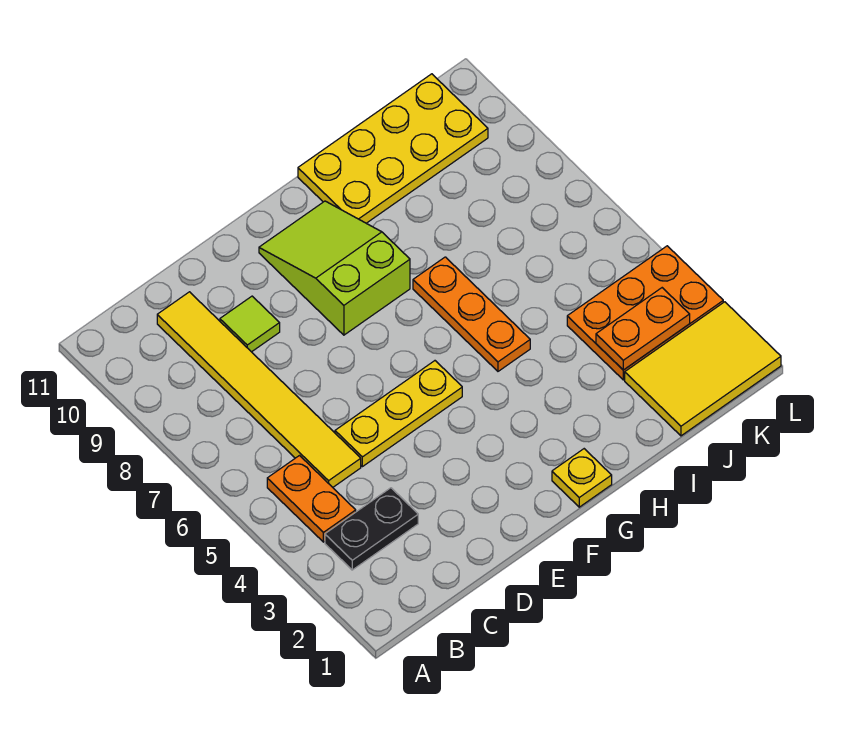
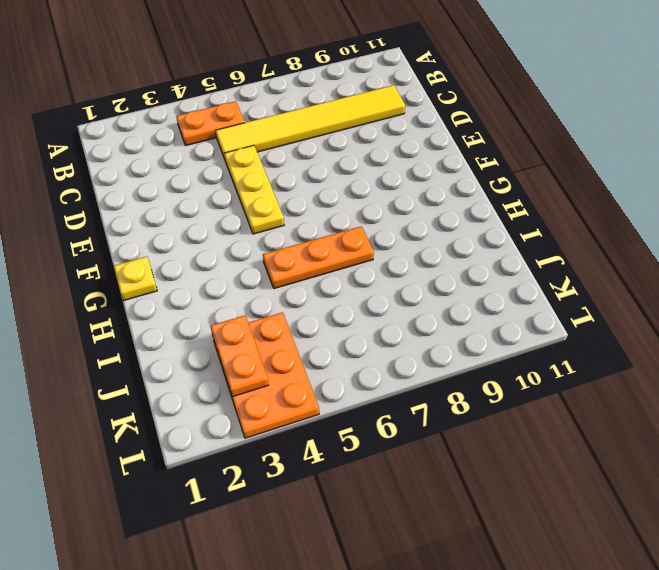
none -> black plate B3:C3 level 1
none -> lime tile D9 level 1
none -> lime slope F8:G10 level 1 top 8

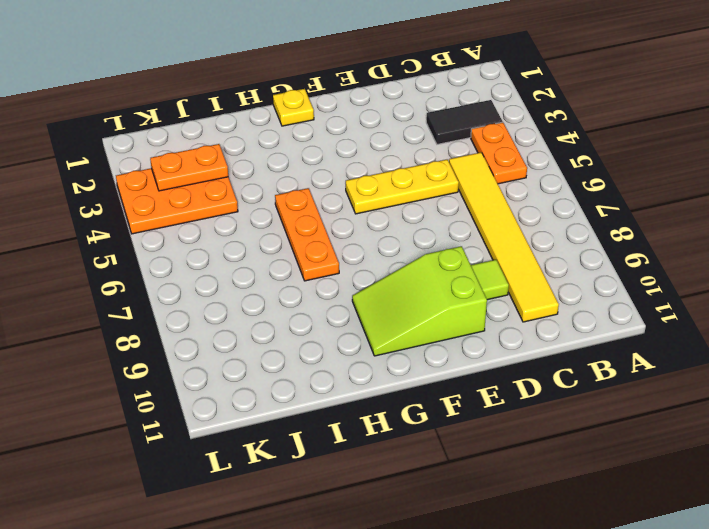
black tile B3:C3 level 1 -> black plate B3:C3 level 1
lime slope E9:G10 level 1 top E -> lime slope F8:G10 level 1 top 8
none -> yellow plate H10:K11 level 1
none -> yellow tile J1:L2 level 1

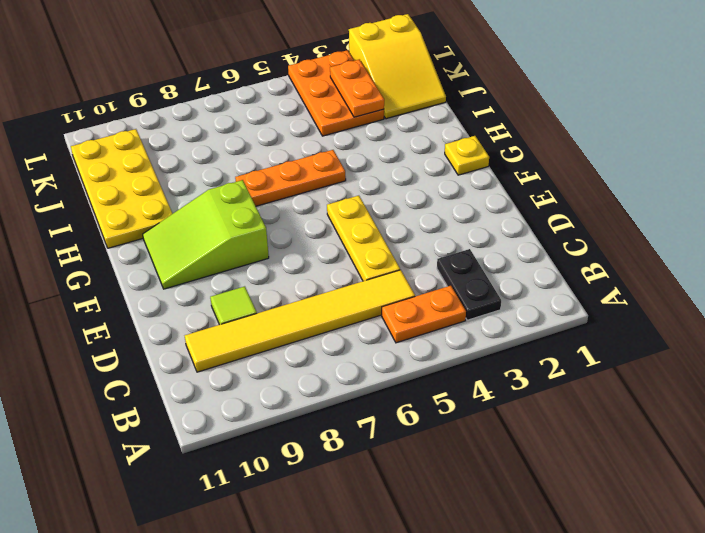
yellow slope J1:L2 level 1 top L -> yellow tile J1:L2 level 1

